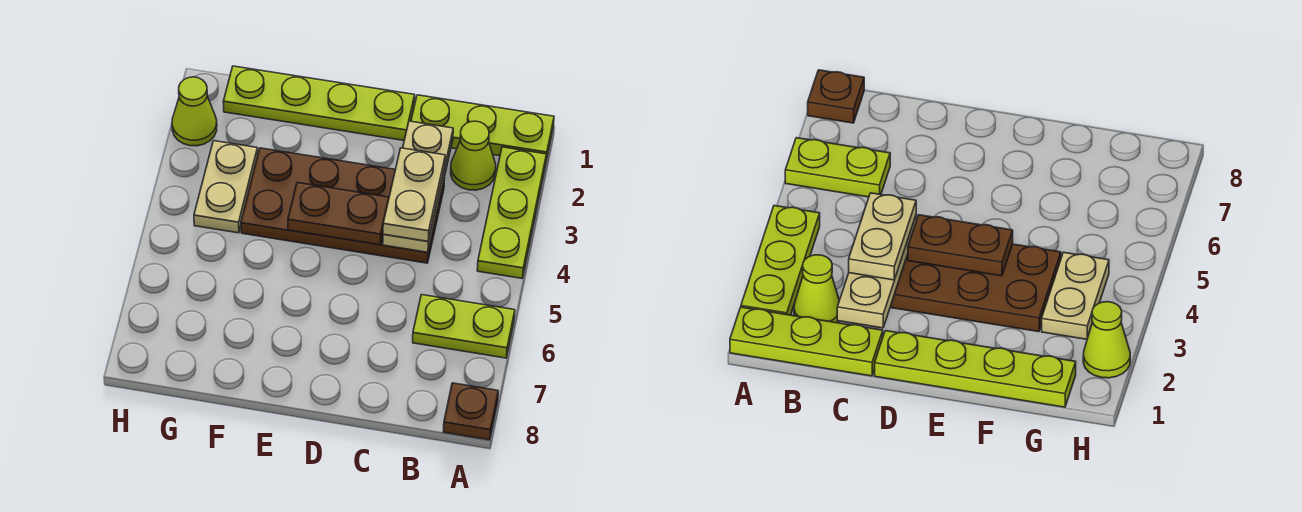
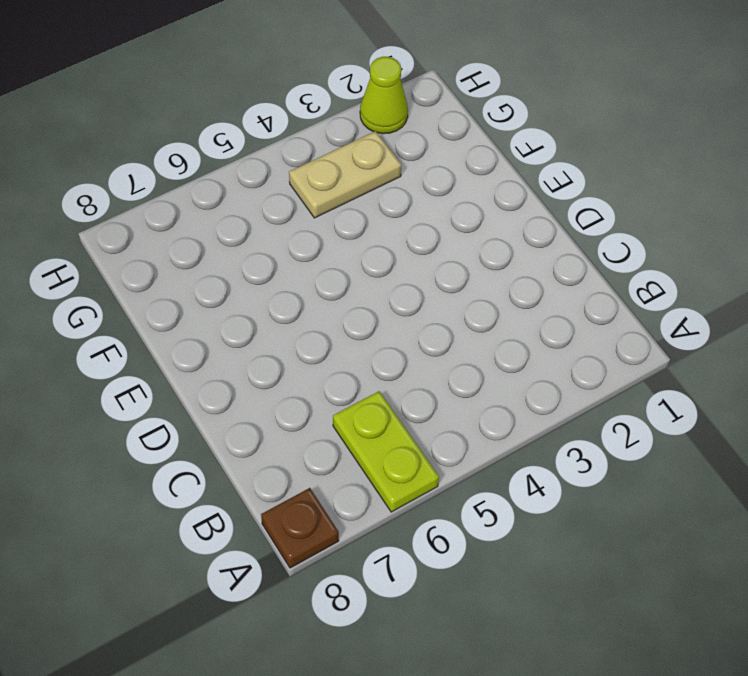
none -> lime plate A1:C1 level 1
none -> lime plate A2:A4 level 1
none -> lime cone B2 level 1

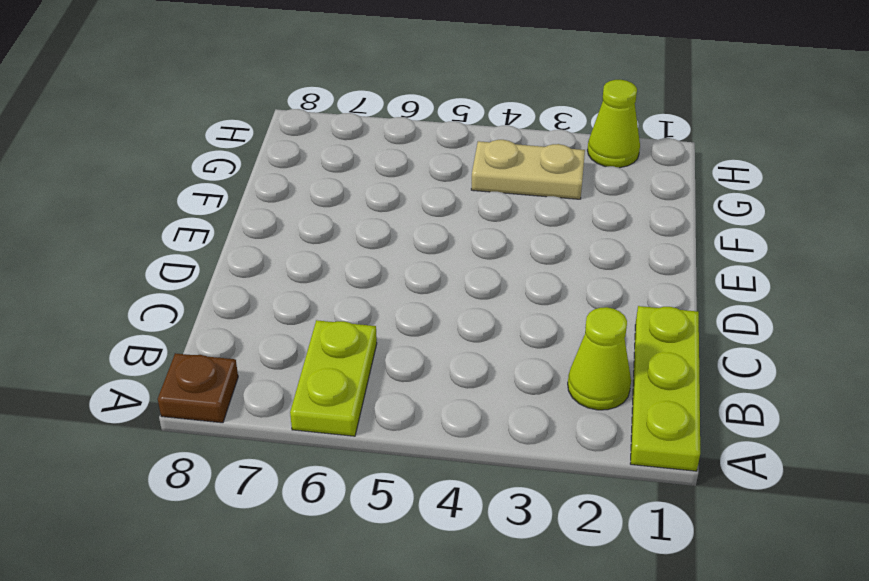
none -> lime plate A2:A4 level 1
none -> brown plate C3:F4 level 1
none -> lime plate D1:G1 level 1

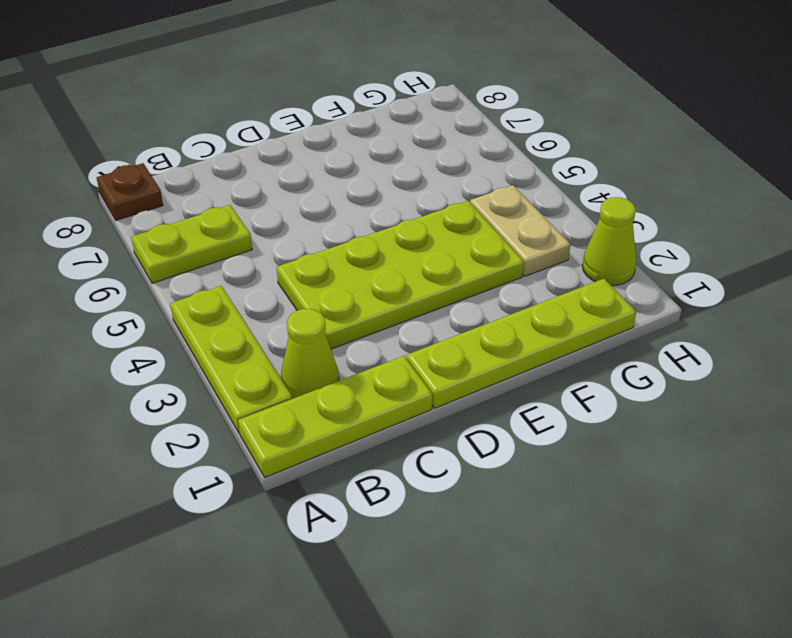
lime plate C3:F4 level 1 -> brown plate C3:F4 level 1
none -> tan plate C2:C4 level 2
none -> brown plate D4:E4 level 2
none -> tan plate C3:C4 level 3

